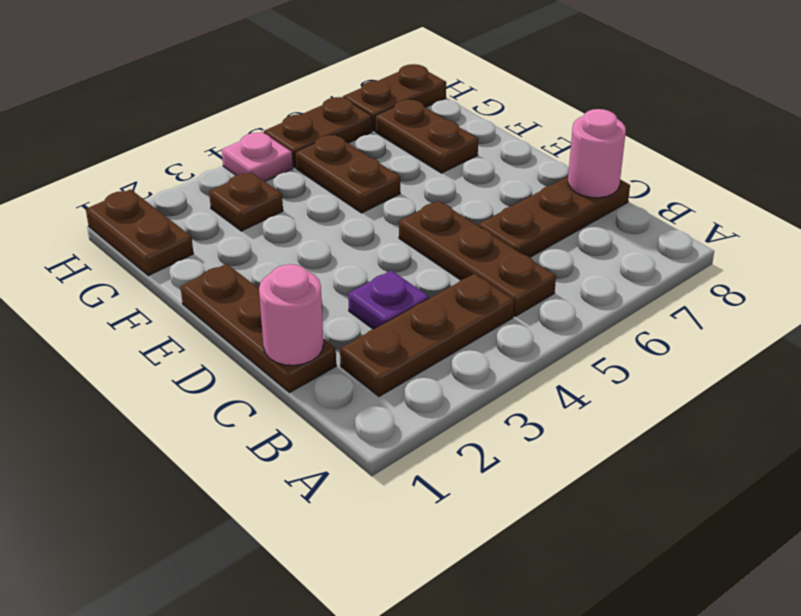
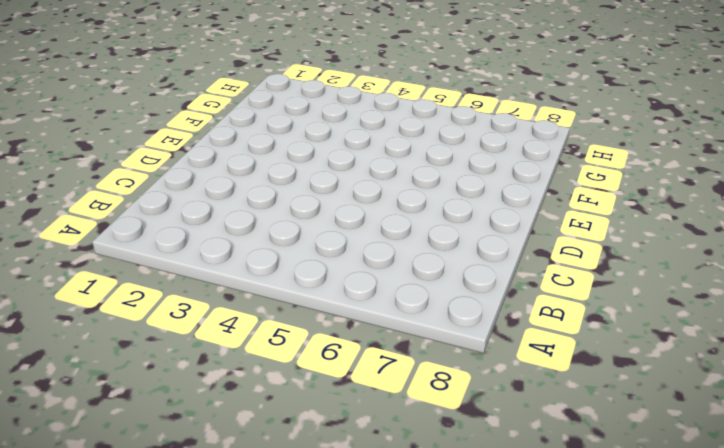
none -> brown plate B2:B4 level 1
none -> brown plate B5:D5 level 1
none -> brown plate C1:E1 level 1

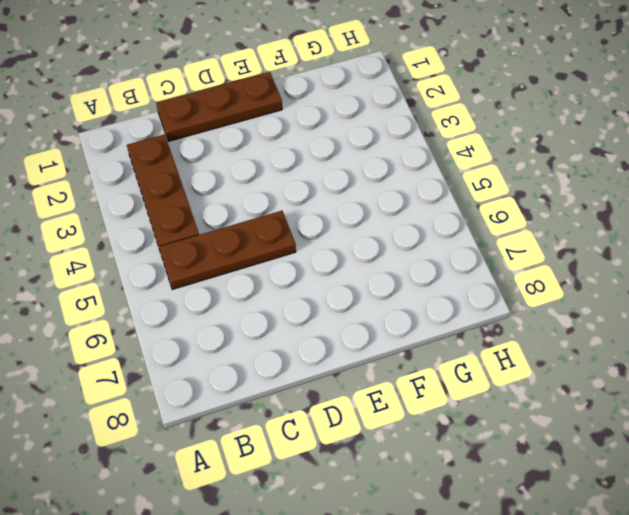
none -> purple plate C3 level 1
none -> brown plate C6:C8 level 1
none -> brown plate F5:G5 level 1

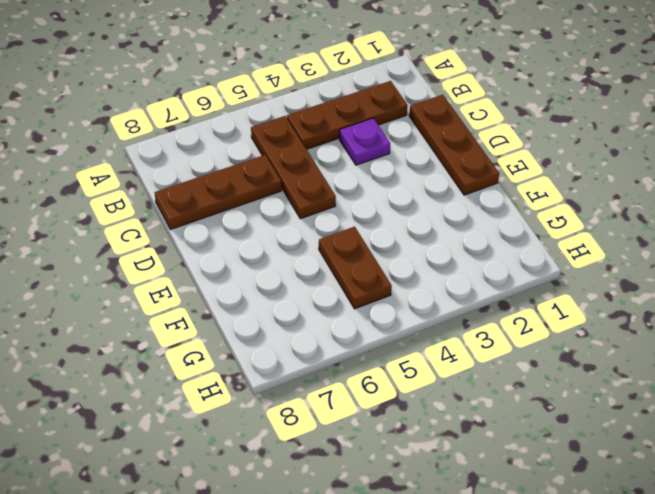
none -> brown plate F7:G7 level 1
none -> brown plate G1:H1 level 1
none -> brown plate G3 level 1

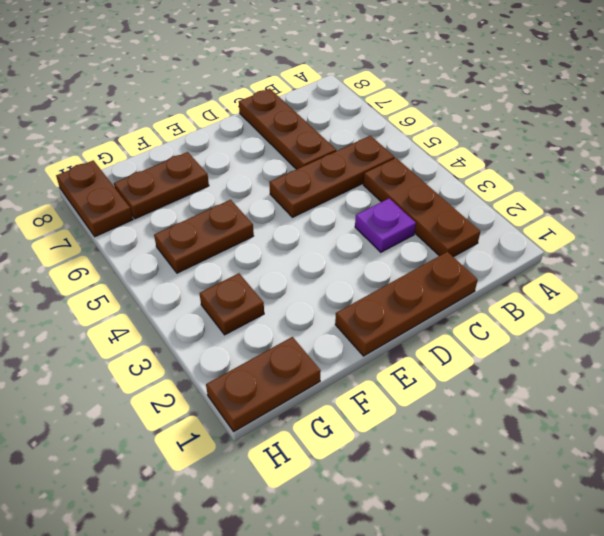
none -> pink plate H4 level 1
none -> brown plate H5:H6 level 1
none -> pink round brick C1 level 2

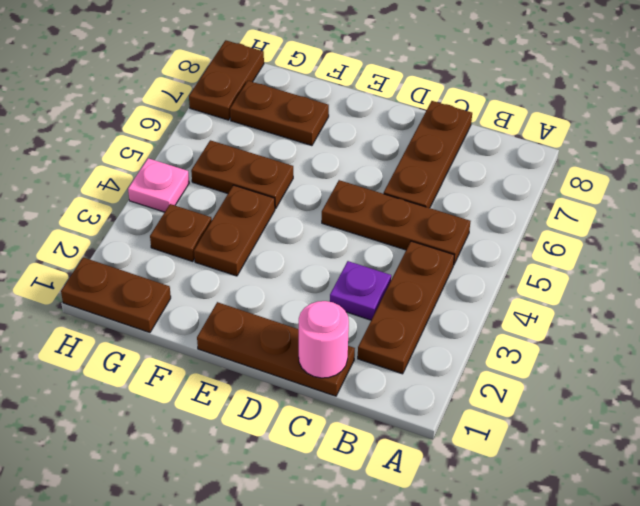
brown plate F3:F4 level 1 -> brown plate H5:H6 level 1
none -> pink round brick C8 level 2

